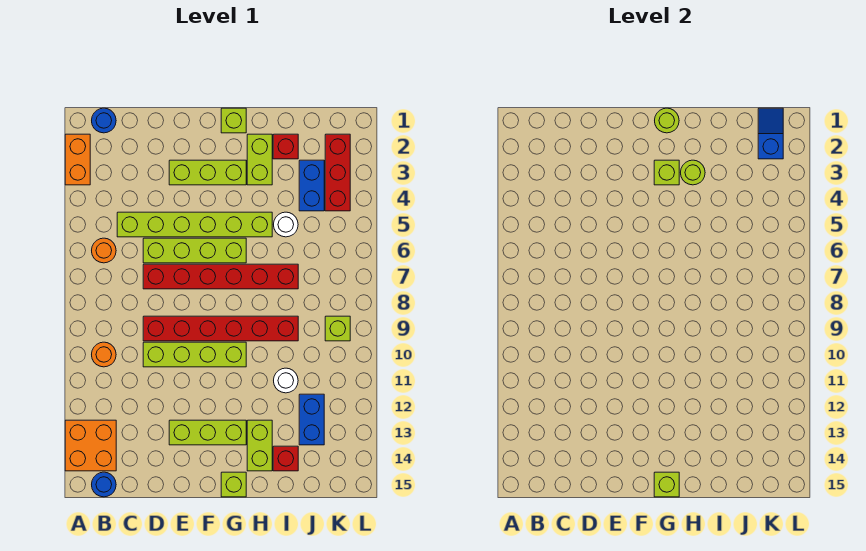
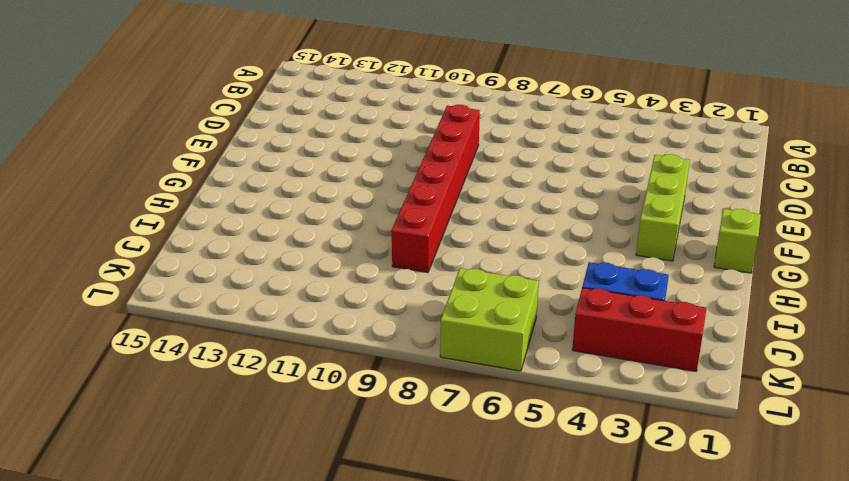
lime brick K6:L7 level 1 -> none
none -> orange brick A2:A3 level 1
none -> orange brick A13:B14 level 1
none -> blue round brick B1 level 1
none -> orange round brick B6 level 1

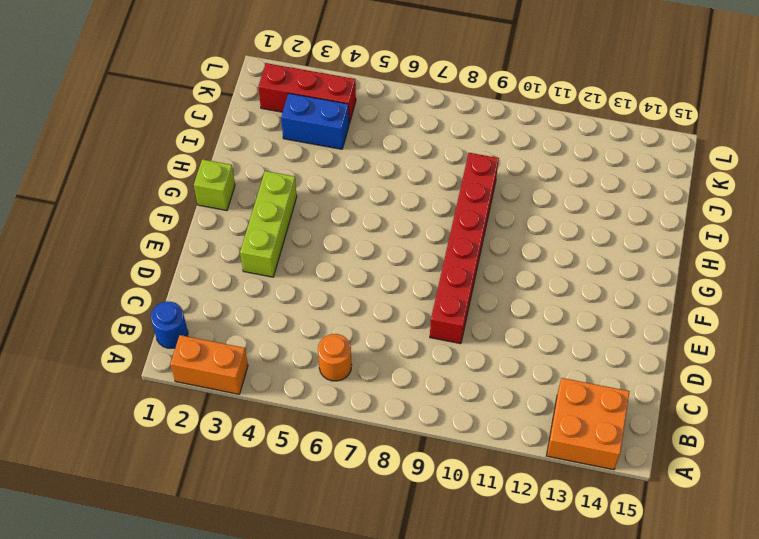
none -> orange round brick B10 level 1
none -> blue round brick B15 level 1
none -> lime brick C5:H5 level 1
none -> lime brick D6:G6 level 1

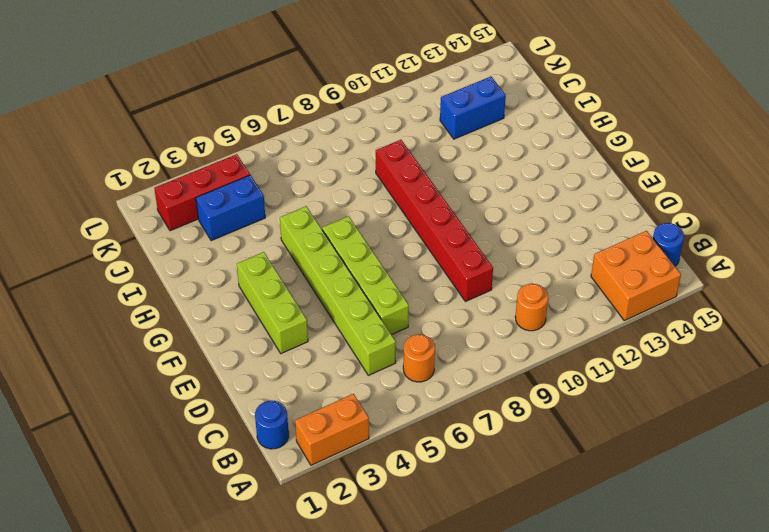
none -> red brick D7:I7 level 1
none -> lime brick D10:G10 level 1
none -> lime brick E13:G13 level 1
none -> lime brick G1 level 1

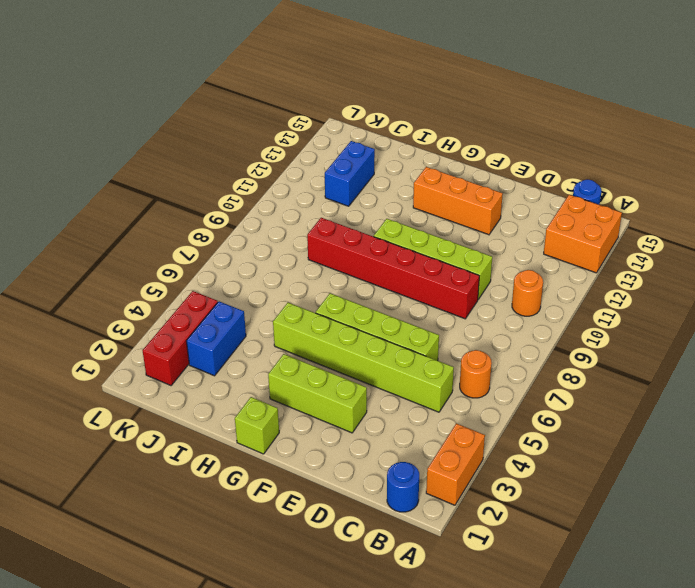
orange brick E13:G13 level 1 -> lime brick E13:G13 level 1
none -> red brick D7:I7 level 1
none -> lime brick G15 level 1
none -> lime brick H2:H3 level 1
none -> lime brick H13:H14 level 1

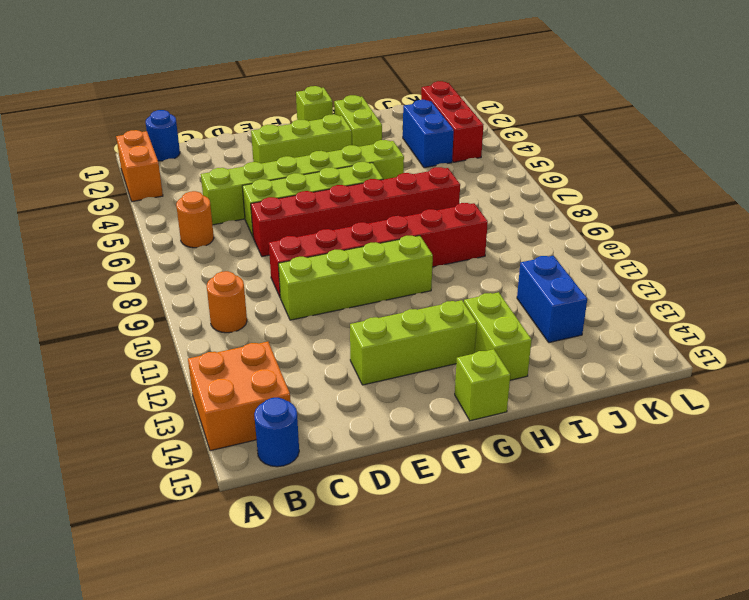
none -> red brick I2 level 1
none -> white round brick I5 level 1
none -> white round brick I11 level 1
none -> red brick I14 level 1

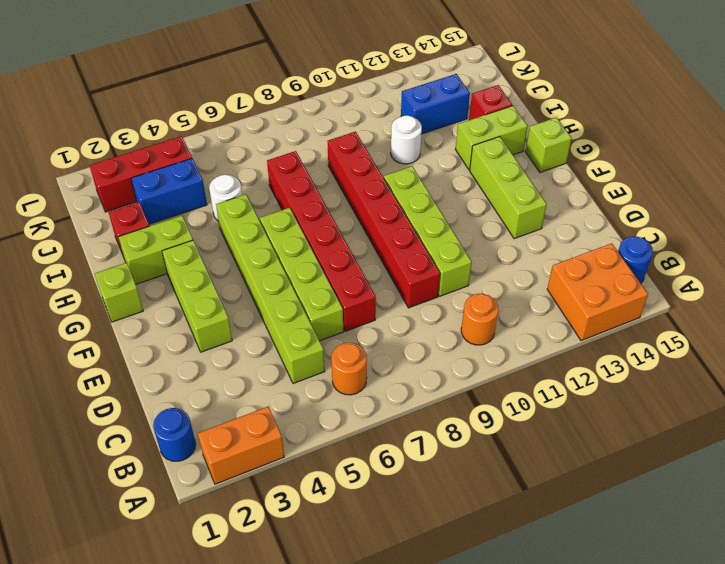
none -> lime brick K9 level 1
none -> lime round brick G1 level 2
none -> lime brick G3 level 2
none -> lime brick G15 level 2

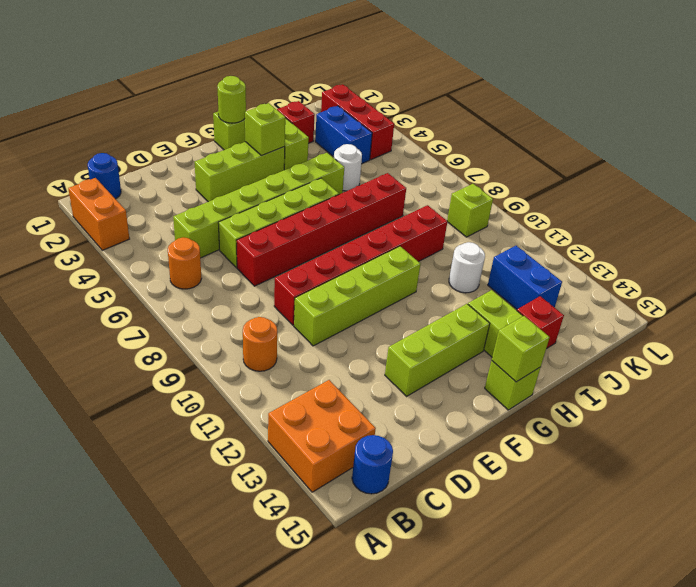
none -> lime round brick H3 level 2
none -> blue slope K1:K2 level 2 top 2

